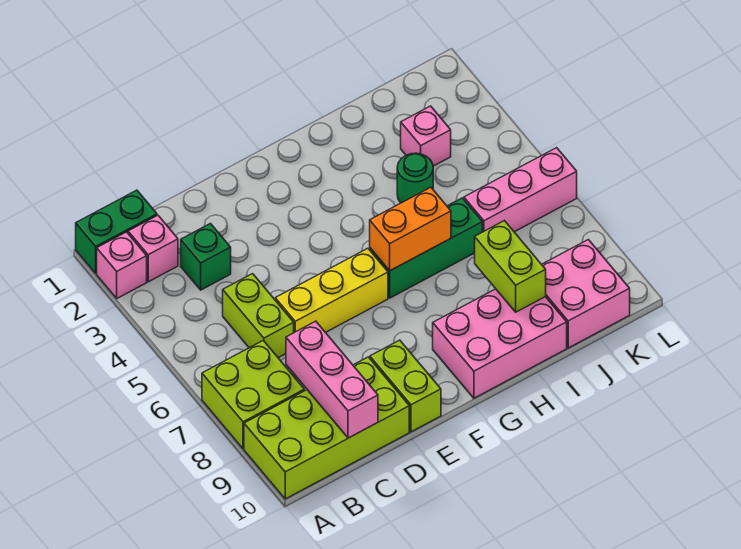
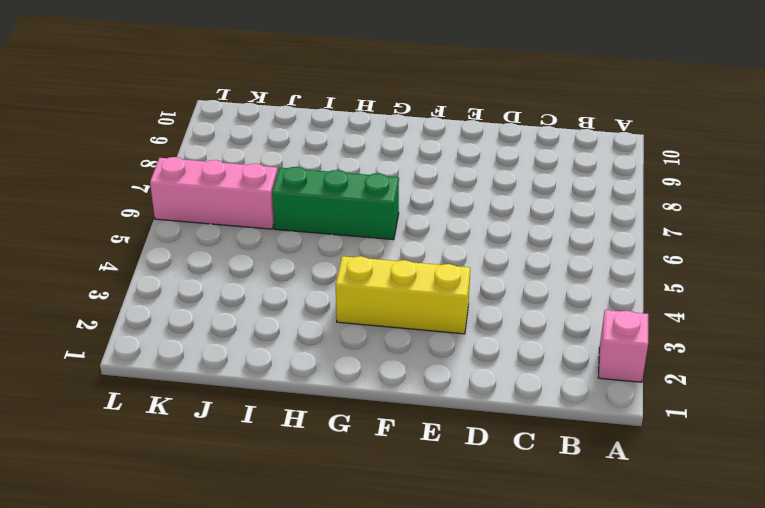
yellow brick E3:G3 level 1 -> yellow brick D6:F6 level 1
none -> green brick A1:B1 level 1
none -> lime brick A7:B8 level 1
none -> lime brick A9:D10 level 1

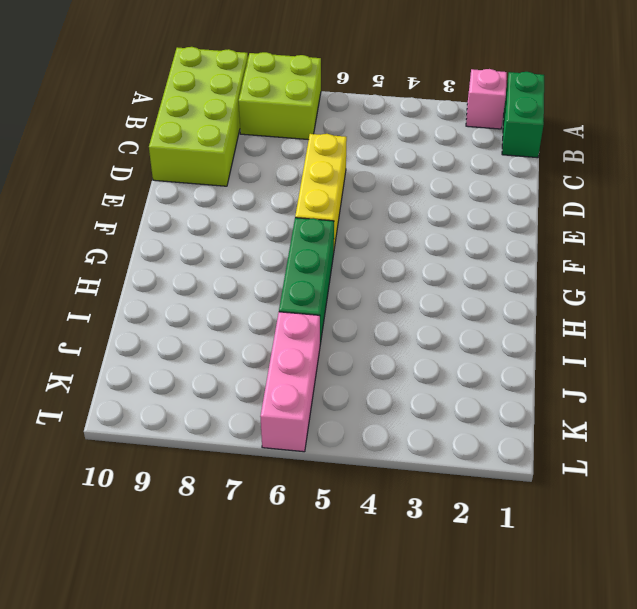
none -> pink brick B2 level 1
none -> green brick C3 level 1
none -> lime brick C5:C6 level 1

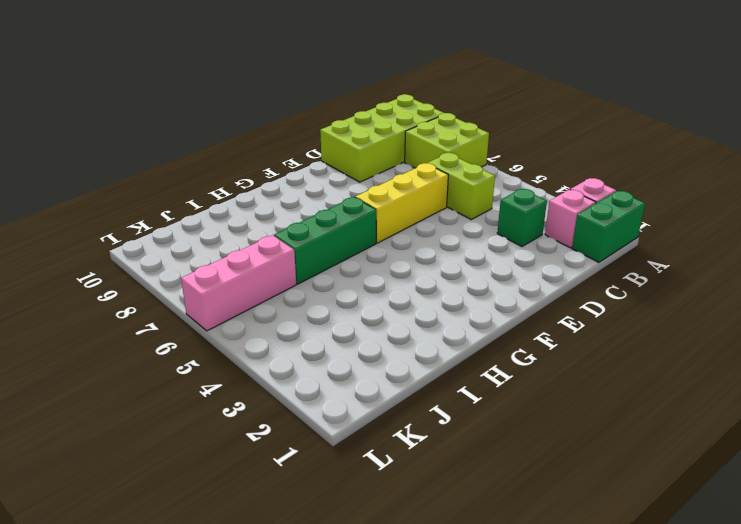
none -> lime brick E9:E10 level 1
none -> pink brick G9:I10 level 1
none -> green round brick I4 level 1

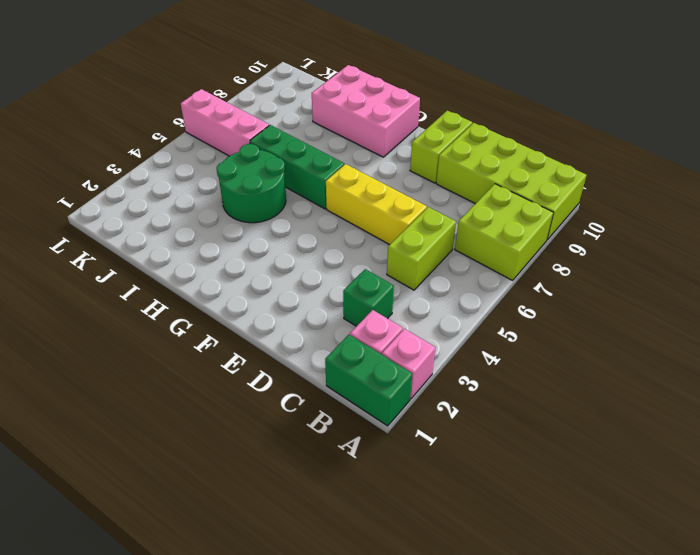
green round brick H4:I5 level 1 -> green round brick I4 level 1
none -> pink brick J3 level 1
none -> pink brick J9:K10 level 1
none -> pink brick C8:C10 level 2

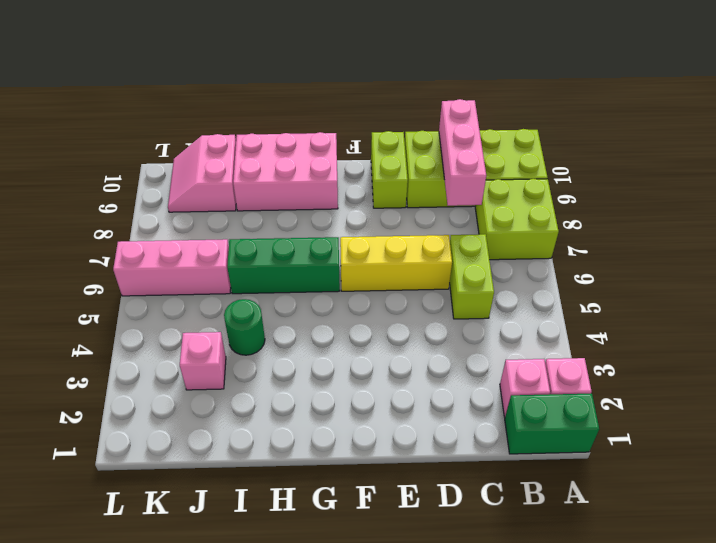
pink slope J9:K10 level 1 top J -> pink brick J9:K10 level 1
none -> green brick C3 level 1
none -> orange brick G6:H6 level 2
none -> lime brick I8:I9 level 2

